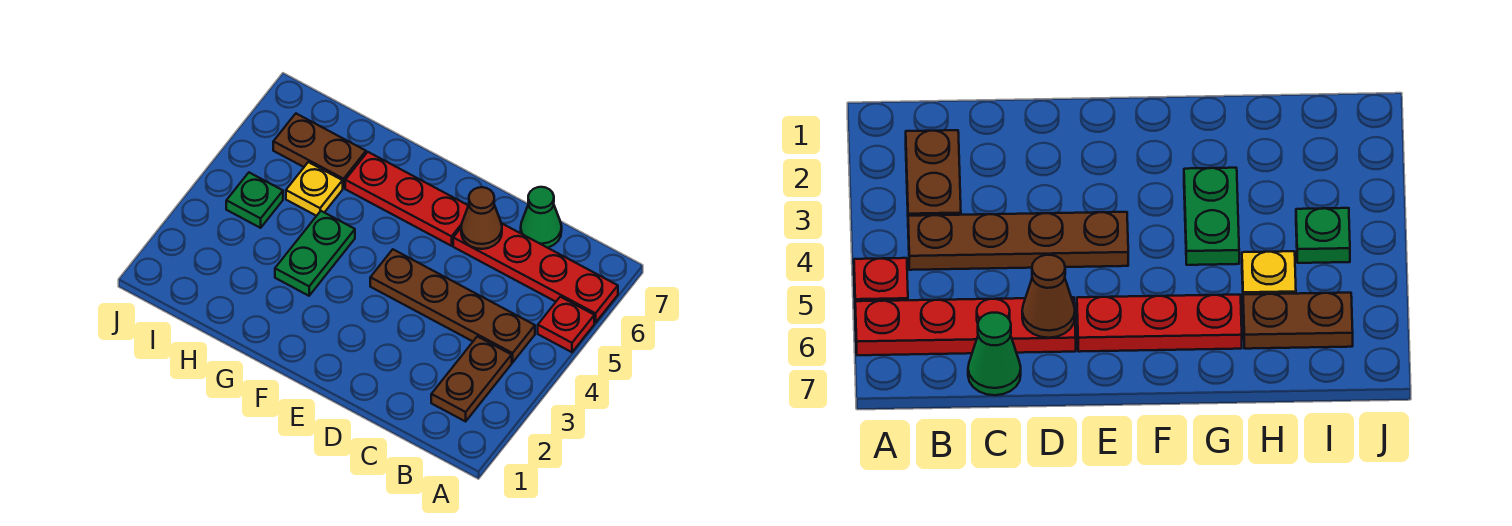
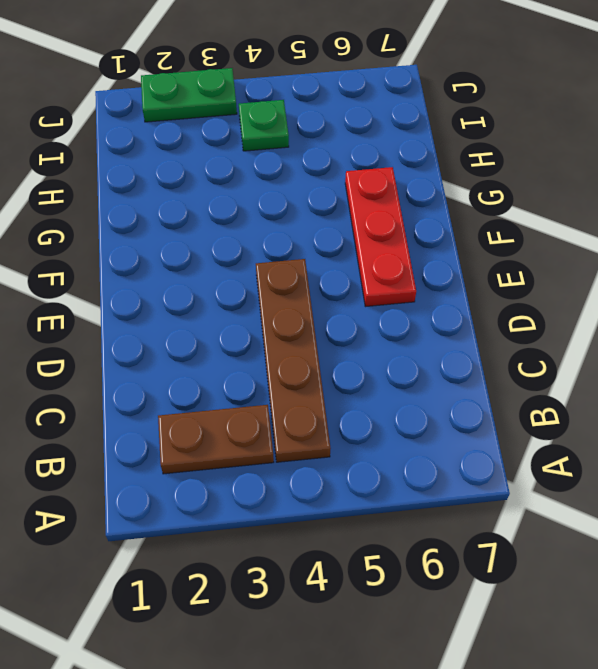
green plate J2:J3 level 1 -> green plate G3:G4 level 1
none -> red plate A5 level 1
none -> red plate A6:D6 level 1

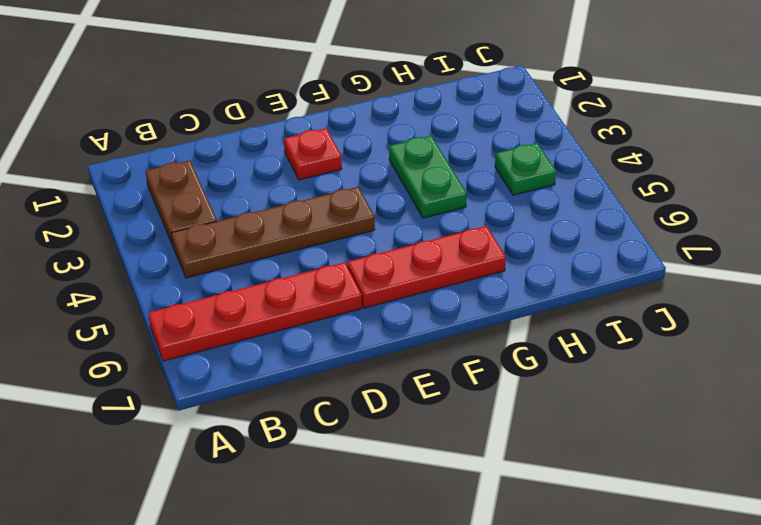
red plate E2 level 1 -> red plate A5 level 1
none -> green cone C7 level 1
none -> yellow plate H5 level 1

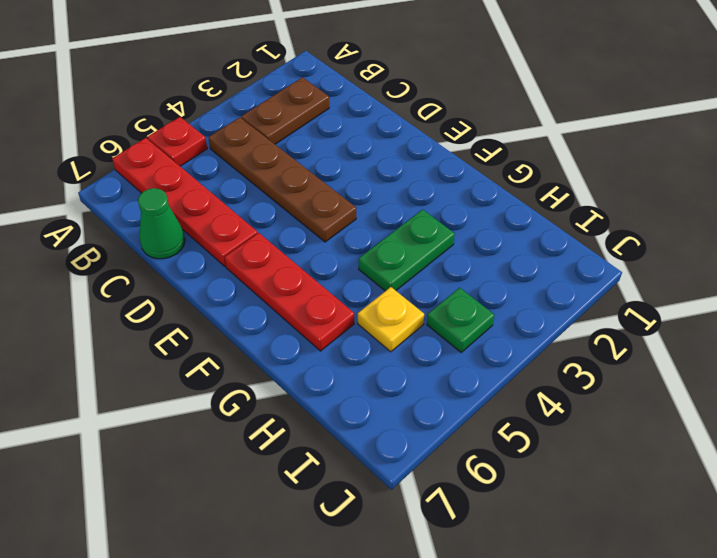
none -> brown plate H6:I6 level 1
none -> brown cone D6 level 2

